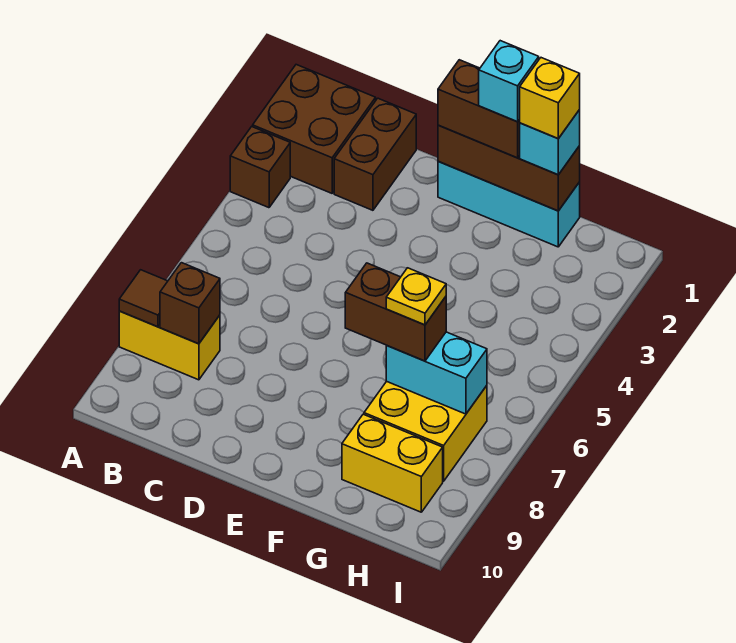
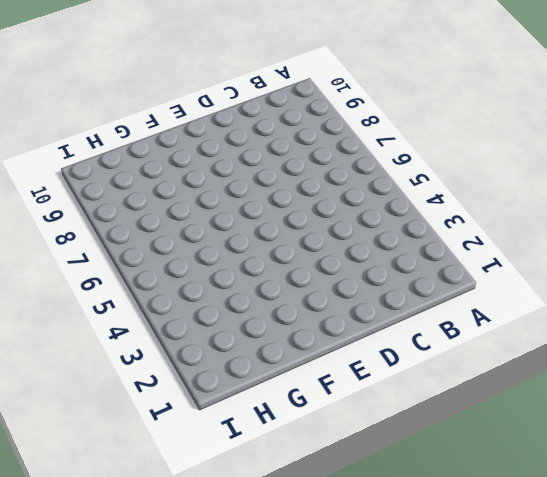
none -> brown brick A1:B2 level 1
none -> brown brick A3 level 1
none -> yellow brick A8:B8 level 1

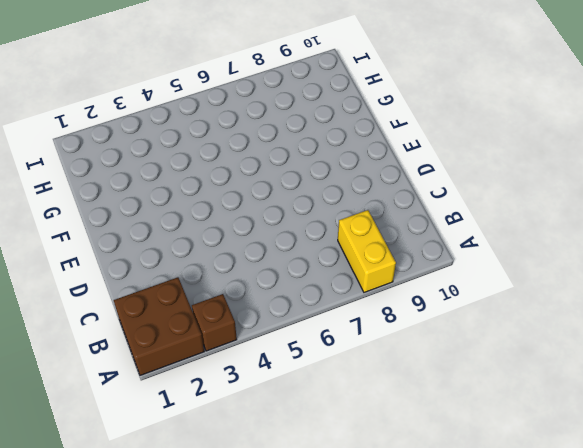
none -> brown brick C1:C2 level 1
none -> cyan brick E1:G1 level 1
none -> yellow brick G7:H8 level 1

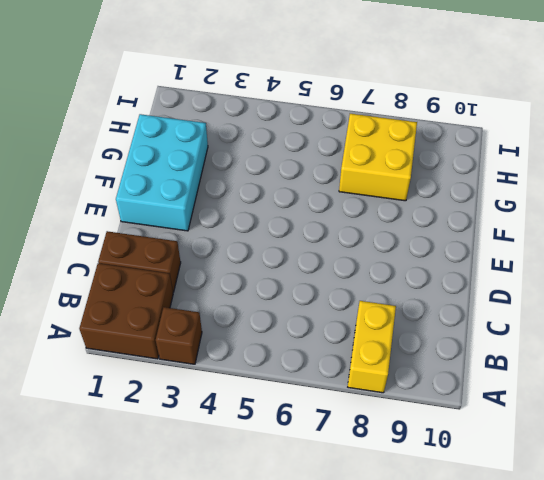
cyan brick E1:G2 level 1 -> cyan brick E1:G1 level 1
none -> yellow brick G9:H9 level 1
none -> brown tile A8 level 2
none -> brown brick B8 level 2

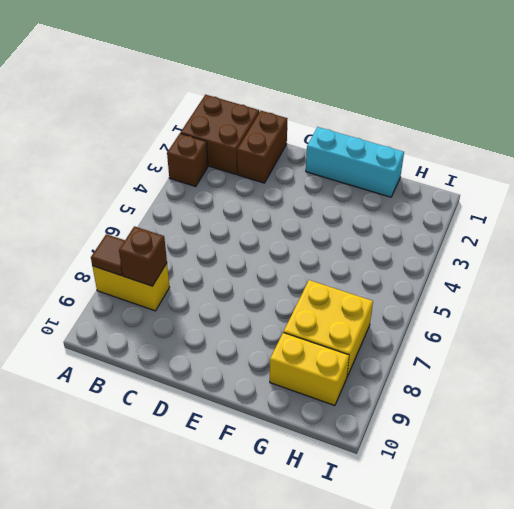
none -> brown brick E1:G1 level 2
none -> cyan brick G7:H7 level 2
none -> brown brick E1:F1 level 3

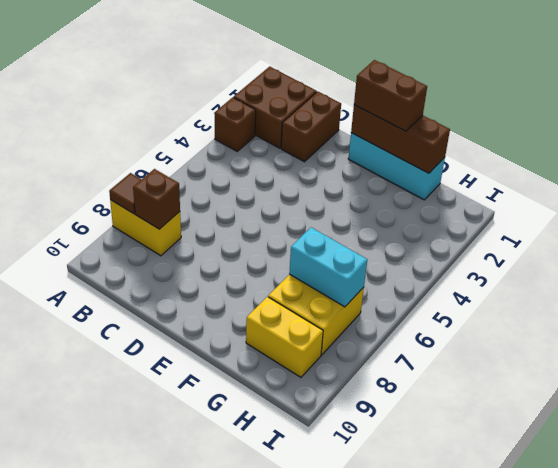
none -> brown brick F7:G7 level 3
none -> cyan brick G1 level 3
none -> cyan brick F1 level 4

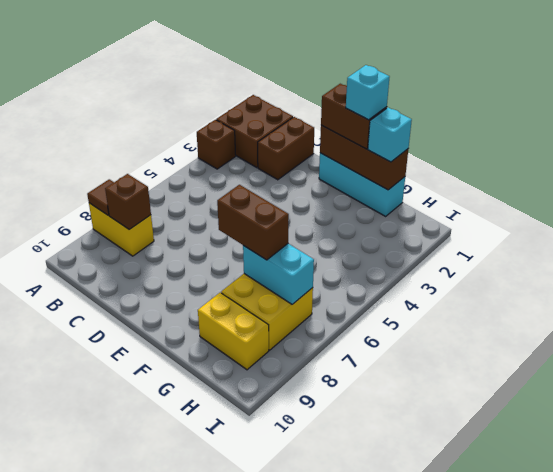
none -> yellow brick G1 level 4
none -> yellow plate G7 level 4

